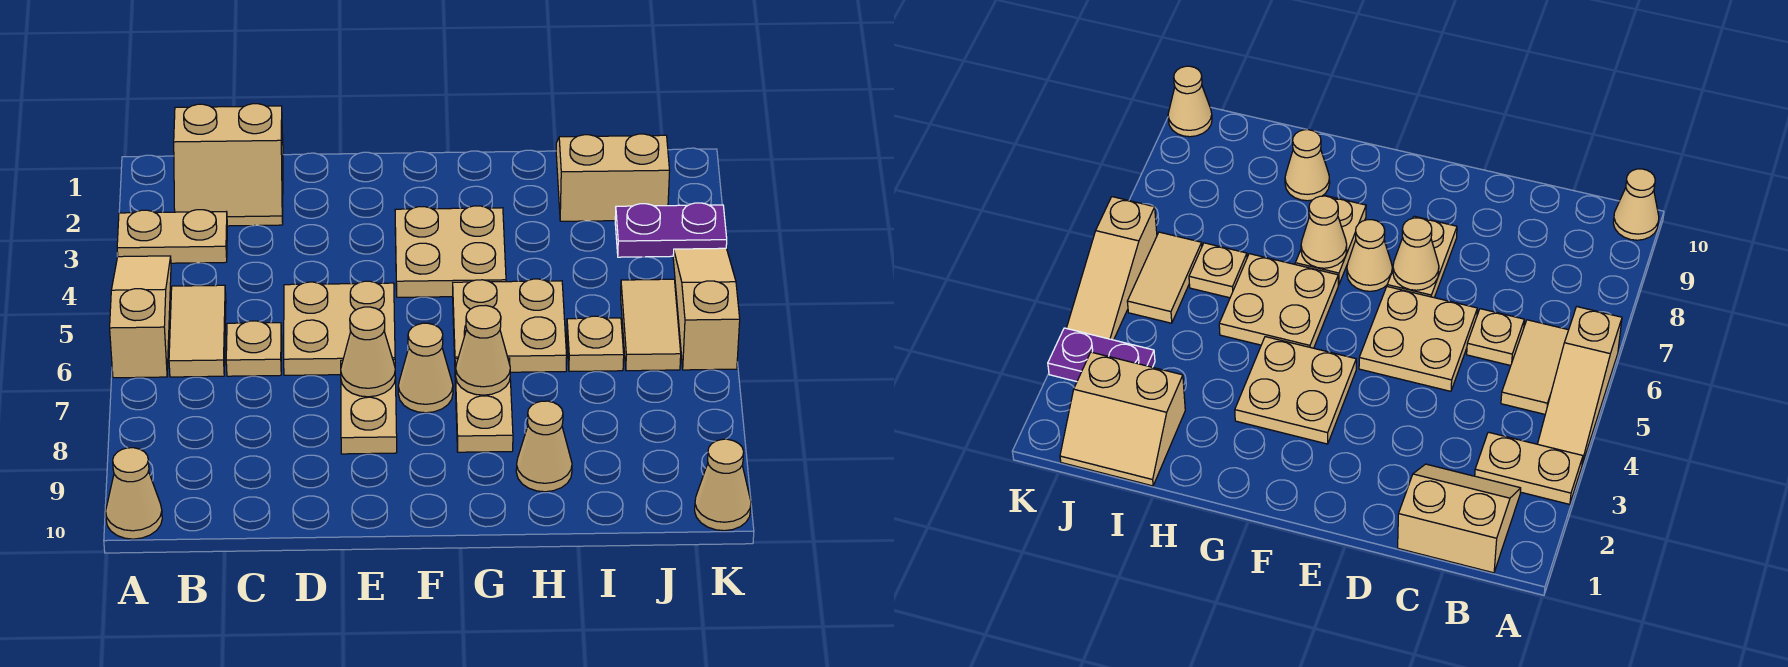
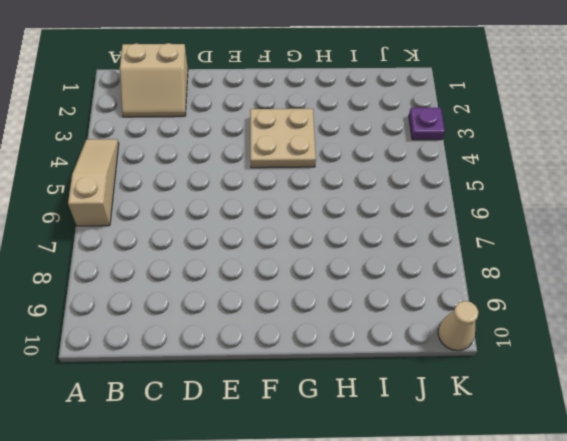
purple plate K3 level 1 -> purple plate J3:K3 level 1
none -> tan plate A3:B3 level 1
none -> tan cone A10 level 1
none -> tan tile B5:B6 level 1

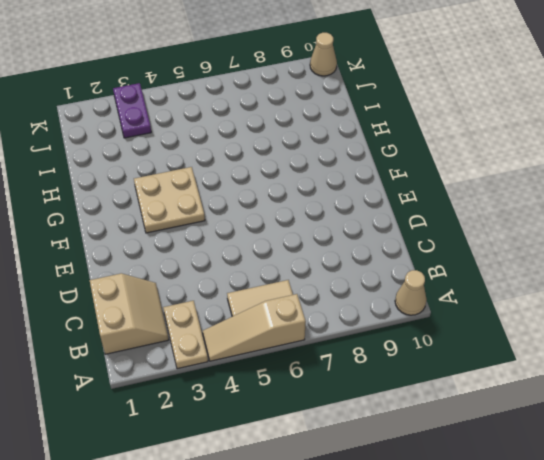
none -> tan plate C6 level 1
none -> tan plate D5:E6 level 1
none -> tan plate E7:E8 level 1

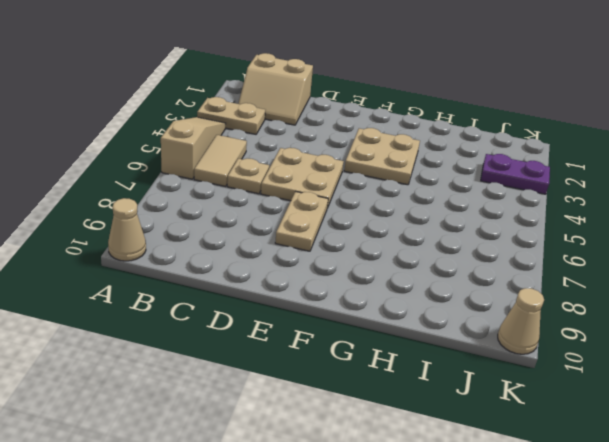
none -> tan cone F7 level 1
none -> tan plate G5:H6 level 1
none -> tan plate G7:G8 level 1

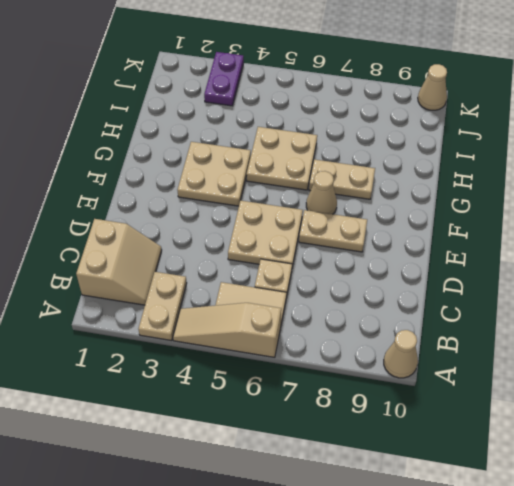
none -> tan cone H9 level 1
none -> tan slope I1:J2 level 1 top 2
none -> tan plate I6 level 1

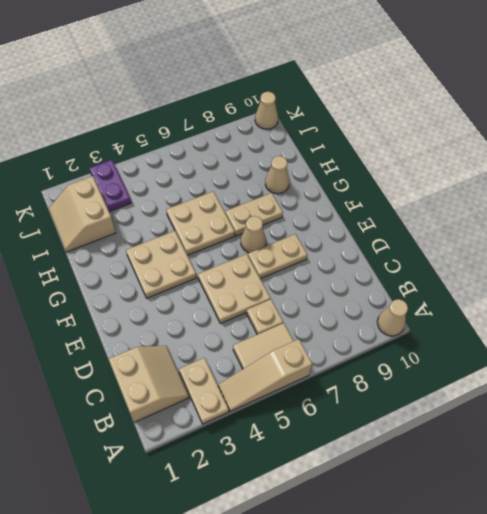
none -> tan plate I6 level 1
none -> tan tile J5:J6 level 1
none -> tan slope K4:K6 level 1 top 6

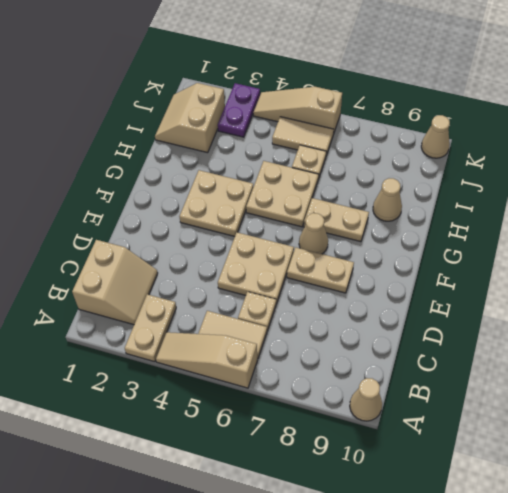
none -> tan cone E7 level 2
none -> tan cone G7 level 2

